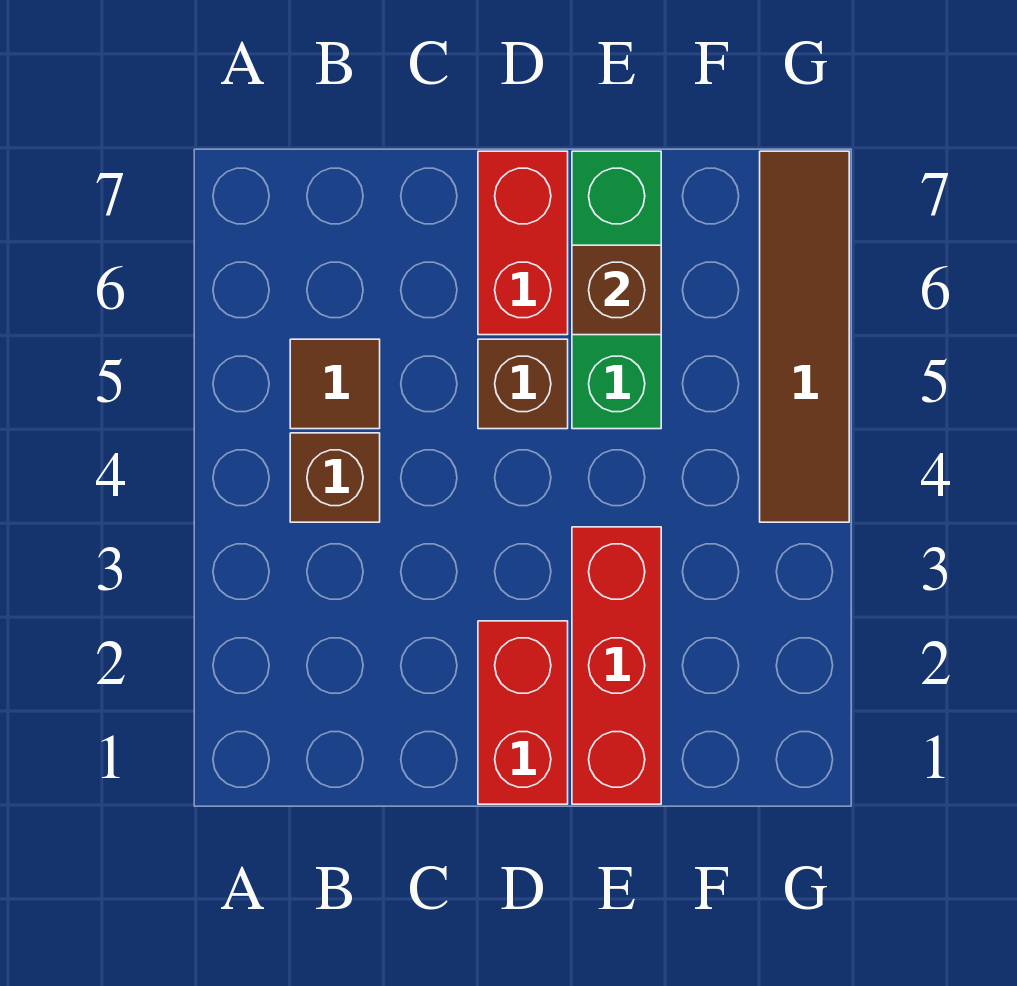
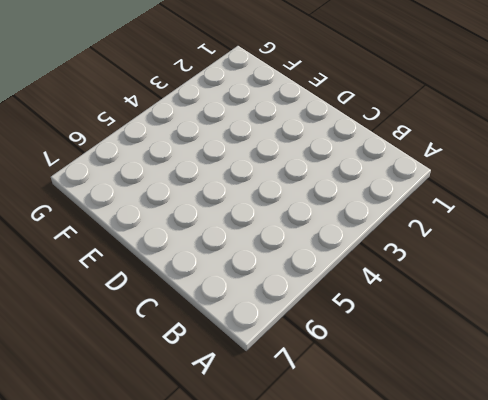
none -> brown brick B4 level 1
none -> brown tile B5 level 1

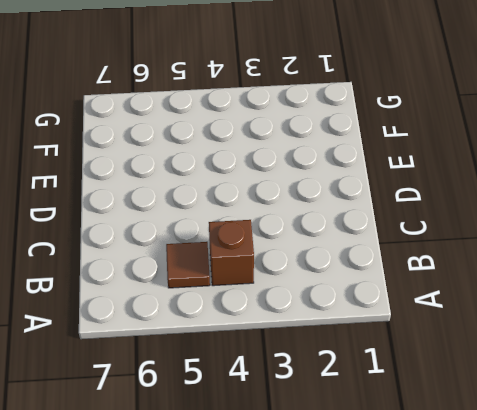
none -> red brick D1:D2 level 1
none -> brown brick D5 level 1

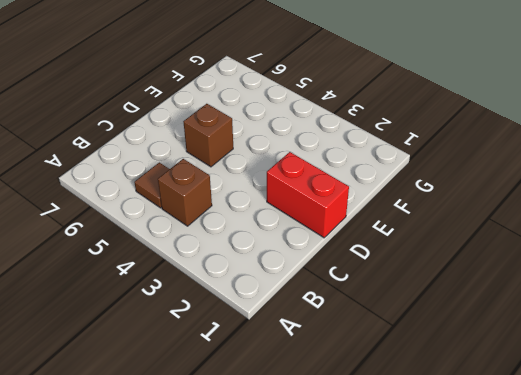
none -> red brick D6:D7 level 1
none -> red brick E1:E3 level 1

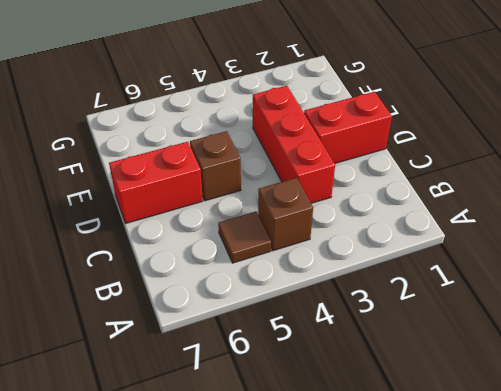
red brick C3:E3 level 1 -> red brick E1:E3 level 1
none -> green brick E5:E7 level 1
none -> brown tile G4:G7 level 1

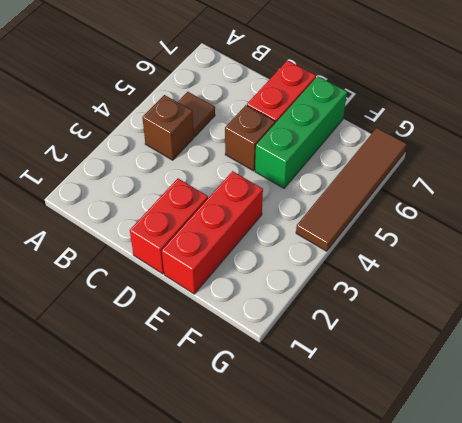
none -> brown brick E6 level 2

